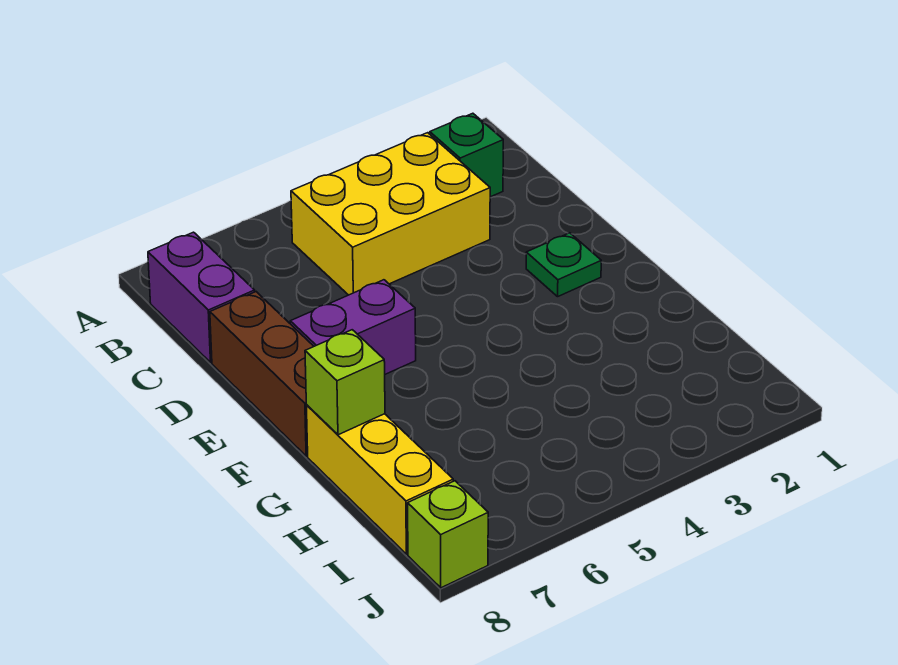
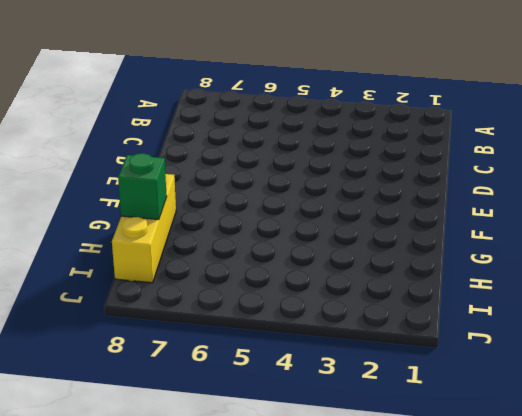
green brick H8 level 2 -> green brick B2 level 1
none -> yellow brick B3:C5 level 1
none -> purple brick B8:C8 level 1

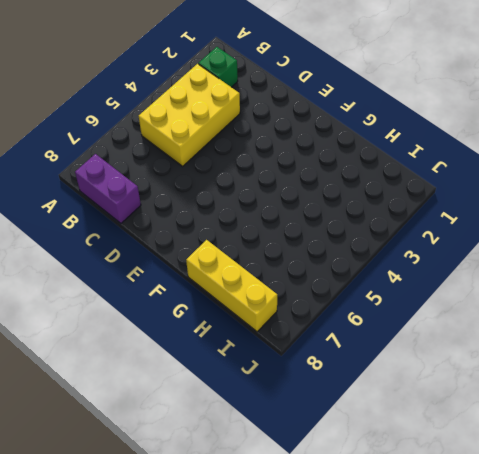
none -> brown brick D8:F8 level 1
none -> green plate E2 level 1

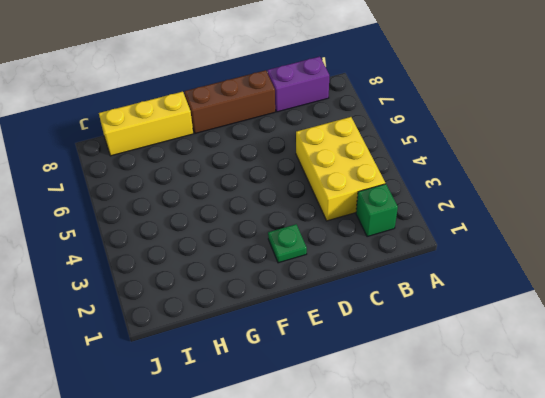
none -> purple brick E6:E7 level 1
none -> lime brick J8 level 1

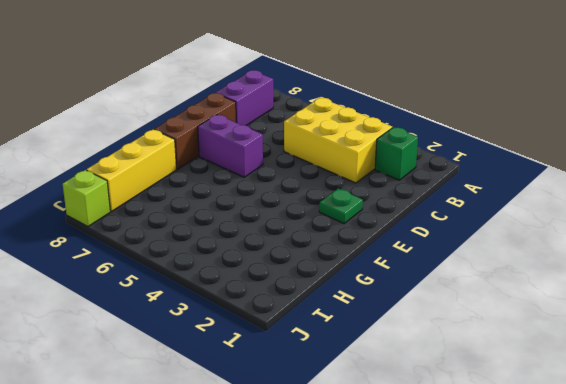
none -> lime brick G8 level 2

